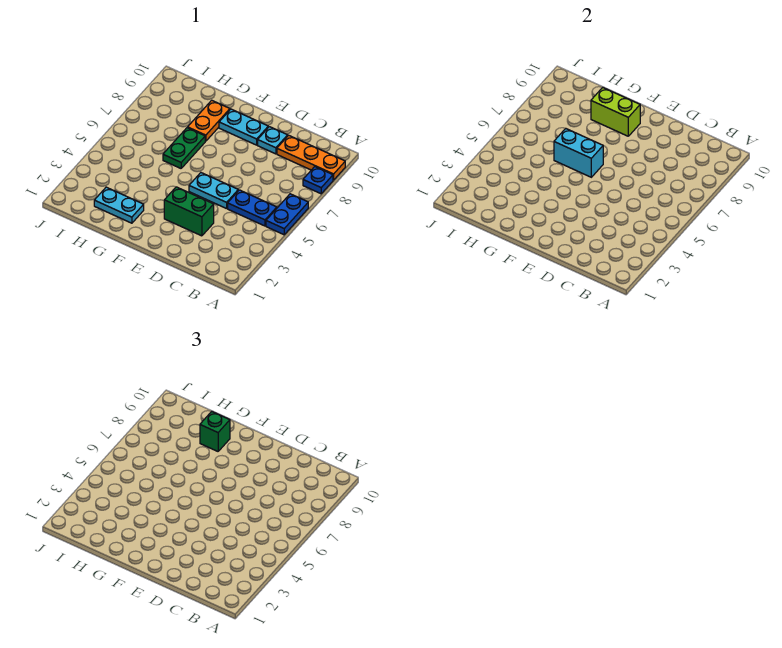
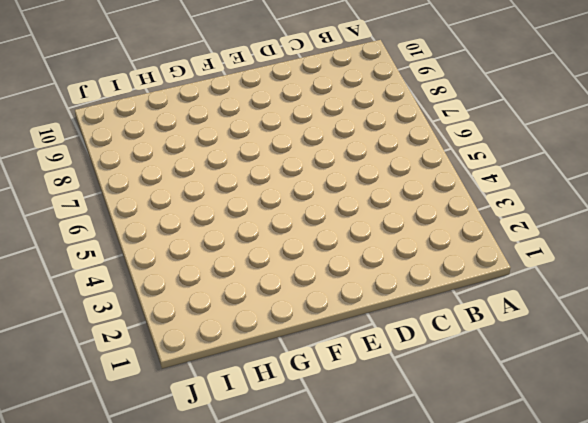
none -> blue plate A5:A6 level 1
none -> blue plate A8 level 1
none -> orange plate A9:C9 level 1

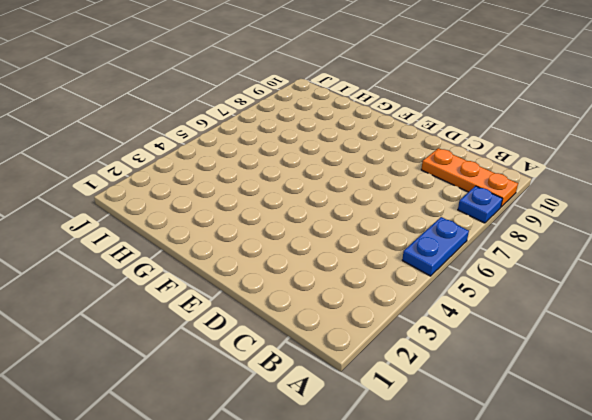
none -> blue plate B5:C5 level 1
none -> green brick D3:E3 level 1
none -> cyan plate D5:E5 level 1

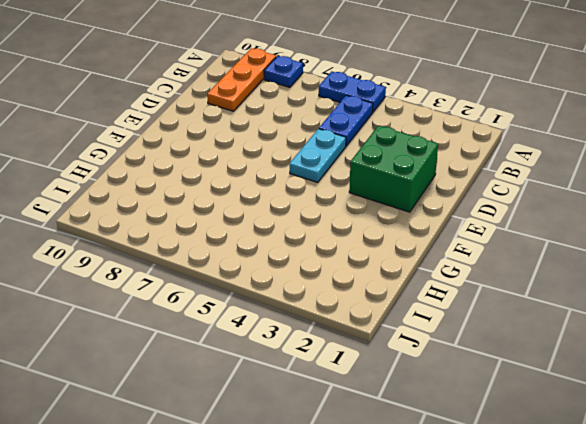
green brick D2:E3 level 1 -> green brick D3:E3 level 1
none -> cyan plate D9 level 1
none -> cyan plate E9:F9 level 1
none -> cyan plate G2:H2 level 1

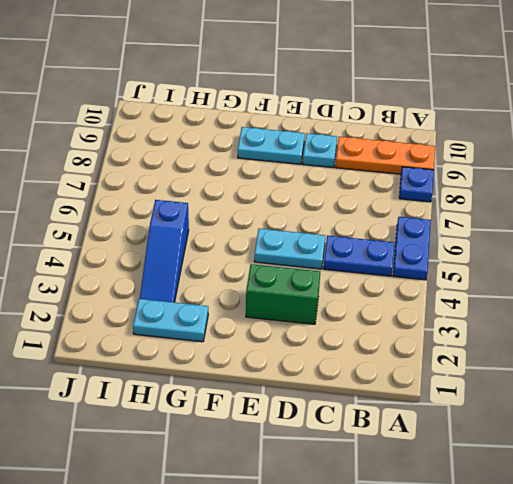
blue slope H3:H5 level 1 top 5 -> none
none -> green plate G6:G7 level 1
none -> orange plate G8:G9 level 1
none -> cyan brick F6:G6 level 2

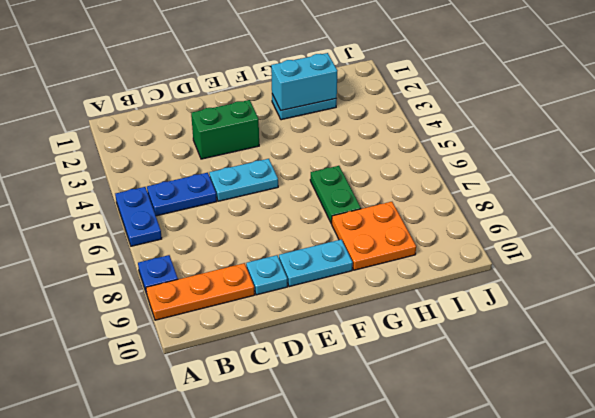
cyan brick G2:H2 level 2 -> cyan brick F6:G6 level 2
orange plate G8:H9 level 1 -> orange plate G8:G9 level 1
none -> lime brick F9:G9 level 2
none -> green brick G9 level 3

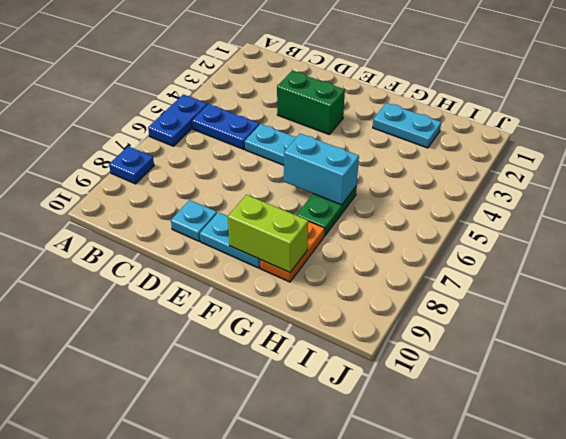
none -> orange plate A9:C9 level 1
none -> green brick G9 level 3

